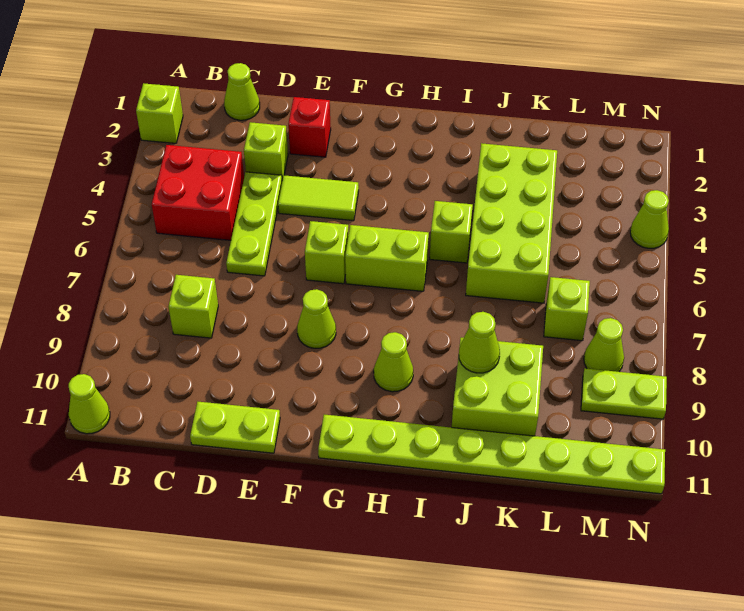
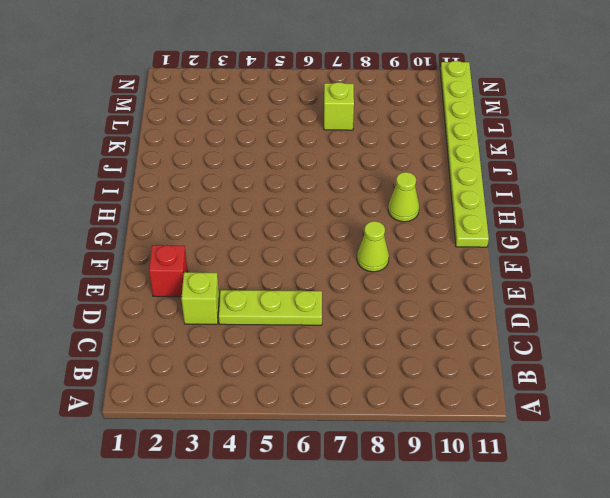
none -> lime brick A2 level 1
none -> lime cone A11 level 1
none -> red brick B4:C5 level 1

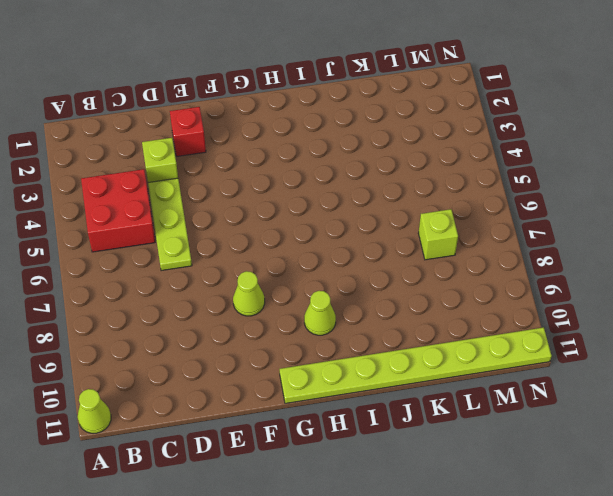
none -> lime brick A2 level 1
none -> lime cone C1 level 1
none -> lime brick C8 level 1

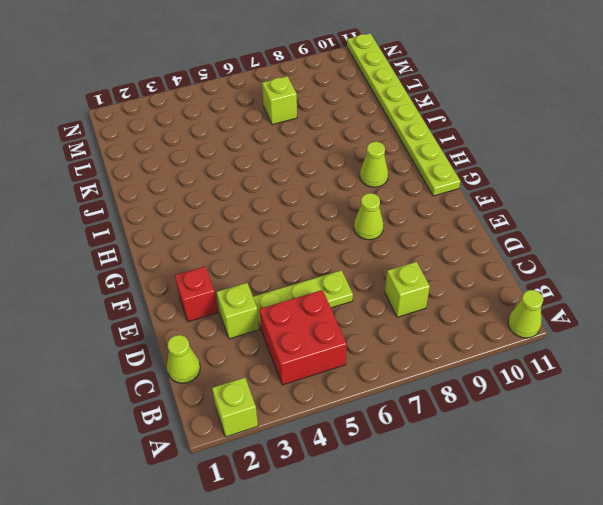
none -> lime plate D11:E11 level 1
none -> lime tile E4:F4 level 1
none -> lime brick F6 level 1

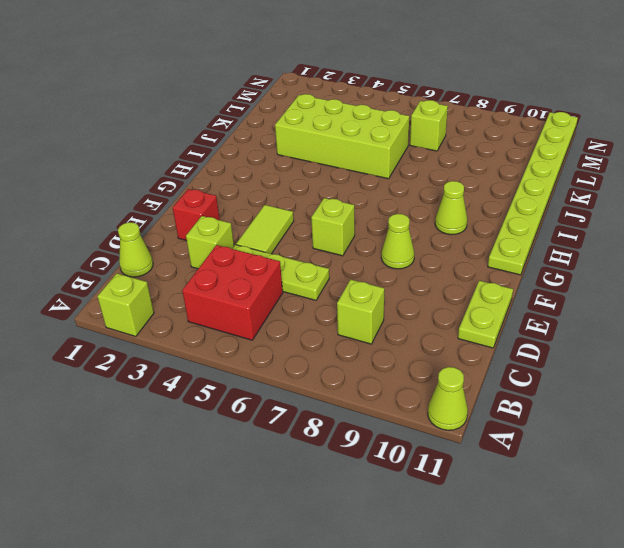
none -> lime brick G6:H6 level 1
none -> lime brick I5 level 1
none -> lime brick J9:K10 level 1

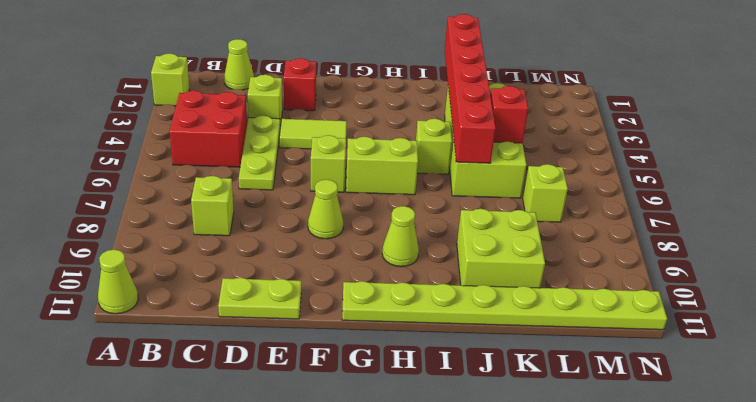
red brick J1:J6 level 2 -> none
red brick K5 level 2 -> none
none -> lime cone M8 level 1
none -> lime plate M9:N9 level 1
none -> lime cone N4 level 1

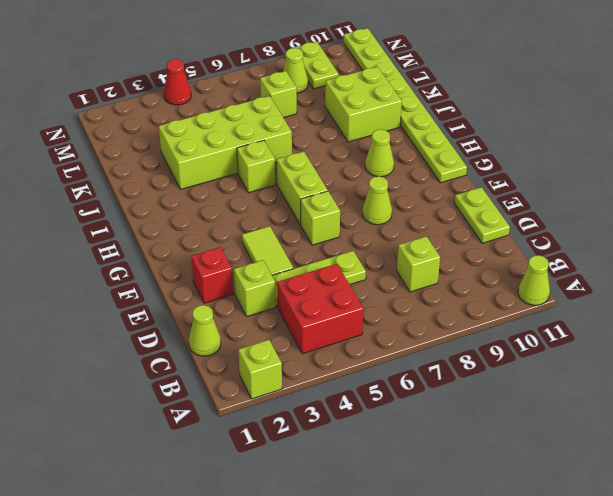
red cone N4 level 1 -> lime cone N4 level 1
none -> lime cone J9 level 2

